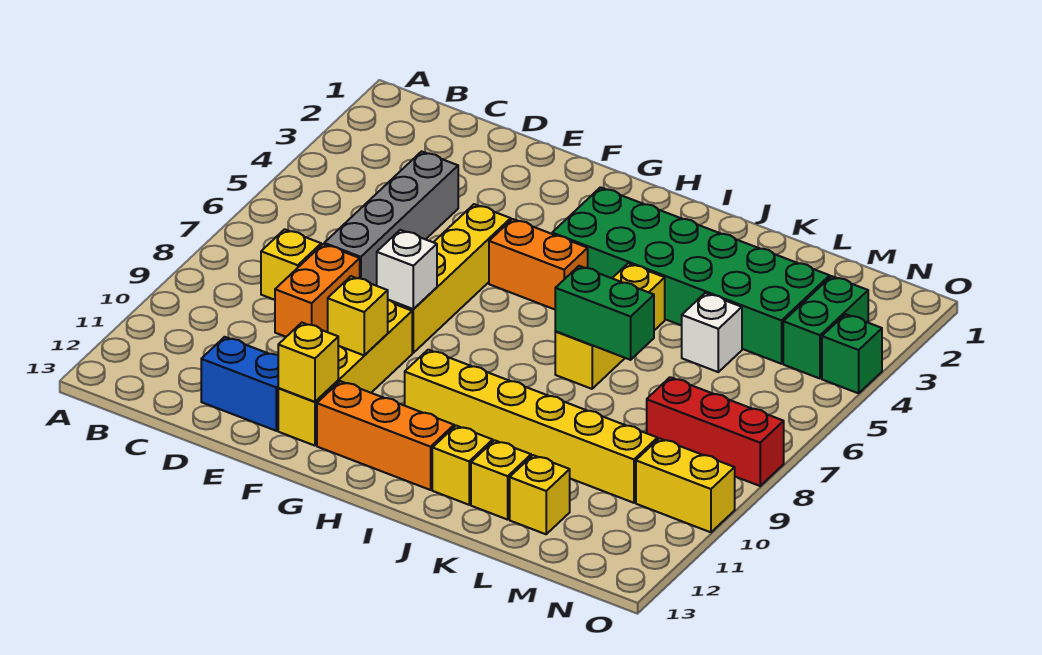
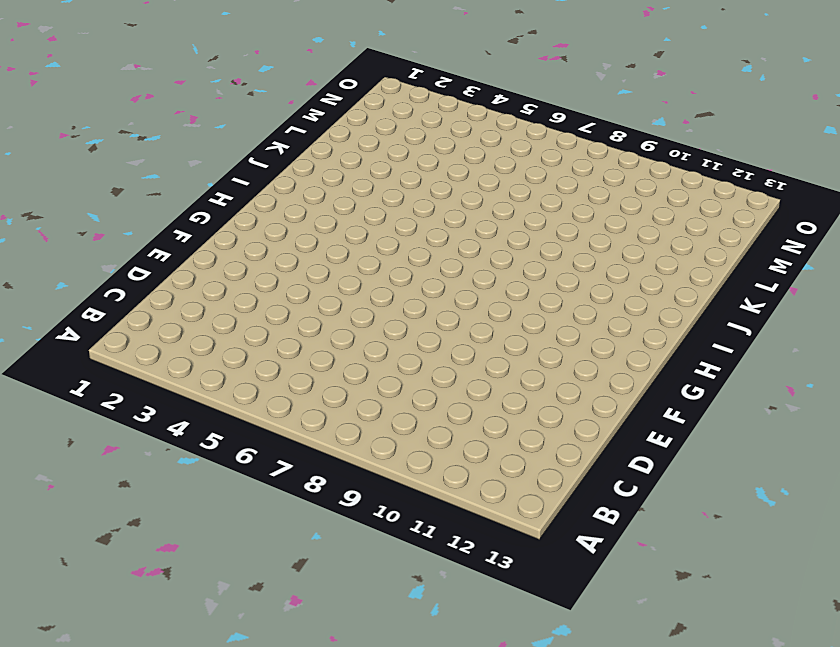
none -> yellow brick C8 level 1
none -> grey brick D4:D7 level 1
none -> orange brick D8:D9 level 1

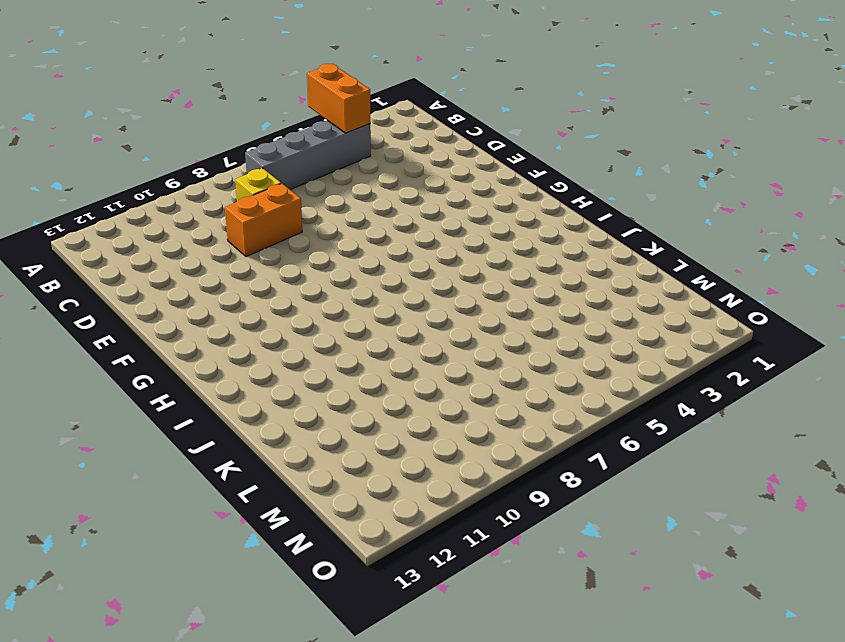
orange brick A4:B4 level 2 -> orange brick G5:H5 level 1
grey brick B4:B7 level 1 -> grey brick D4:D7 level 1
none -> blue brick D12:E12 level 1
none -> yellow brick F5:F8 level 1
none -> yellow brick F9:F12 level 1

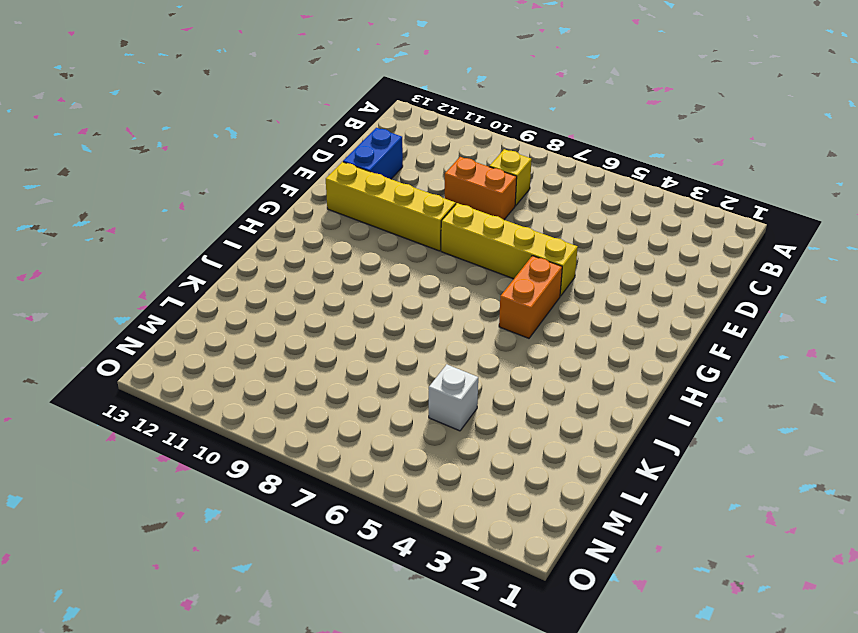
none -> grey brick D4:D7 level 1
none -> orange brick G12:I12 level 1
none -> green brick H3:M4 level 1

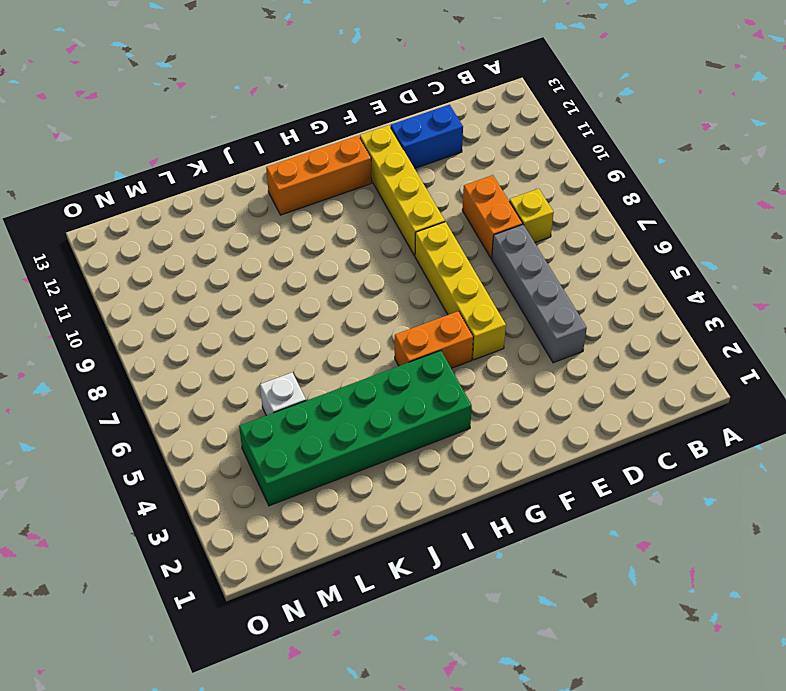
none -> yellow brick H10:M10 level 1
none -> yellow brick J5:J7 level 1
none -> yellow brick J12 level 1

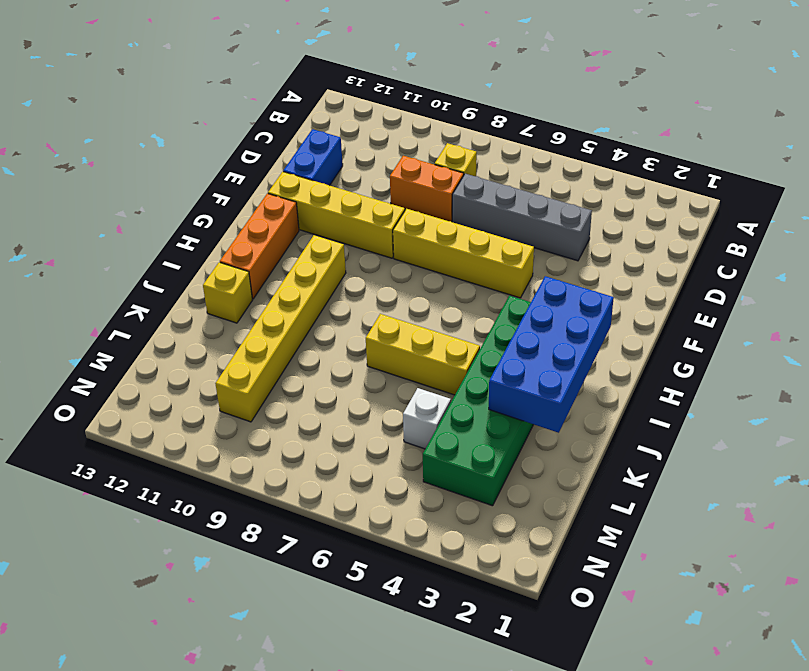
blue brick H2:K3 level 2 -> none
none -> orange brick G5:H5 level 1
none -> yellow brick K12 level 1
none -> yellow brick L12 level 1

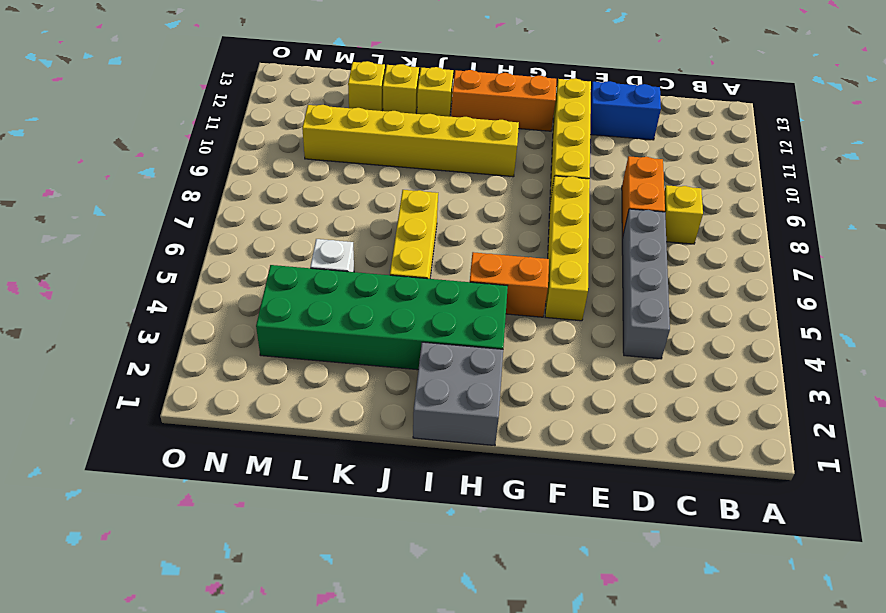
grey brick H1:I2 level 1 -> none
none -> red brick M8:O8 level 1
none -> green brick N3:N4 level 1
none -> yellow brick N10:O10 level 1

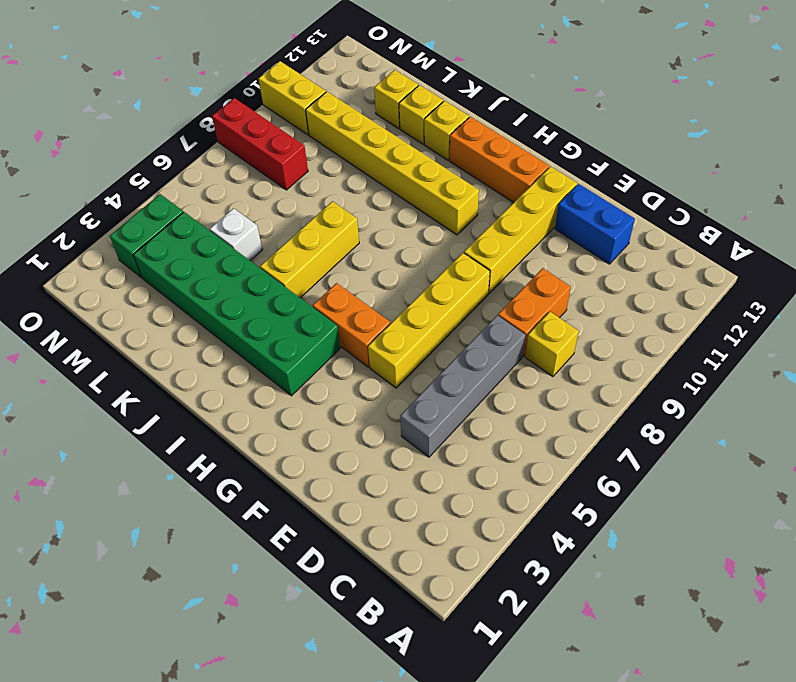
none -> green brick O4 level 1
none -> white brick F8 level 2
none -> yellow brick F10 level 2

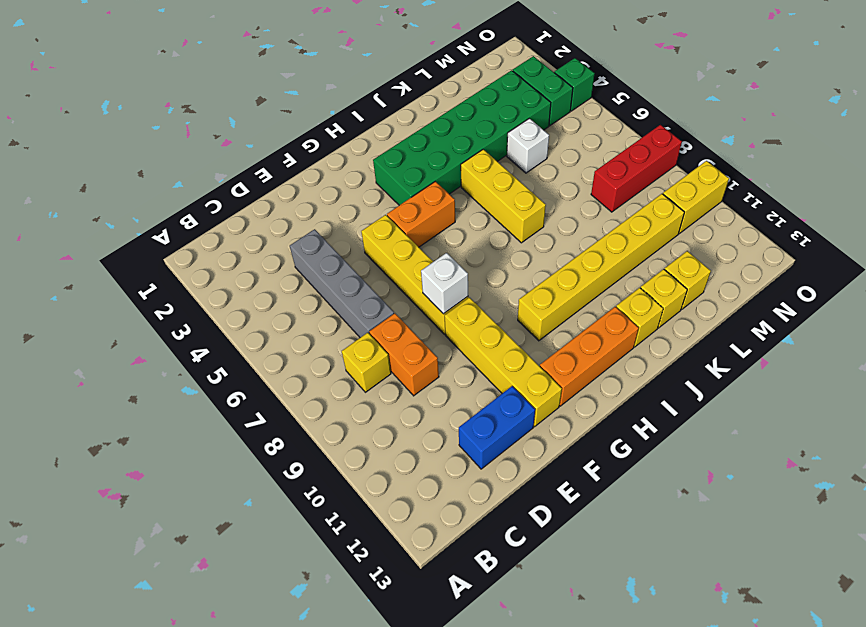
none -> yellow brick F10 level 2
none -> yellow brick F12 level 2
none -> green brick J7:K7 level 2

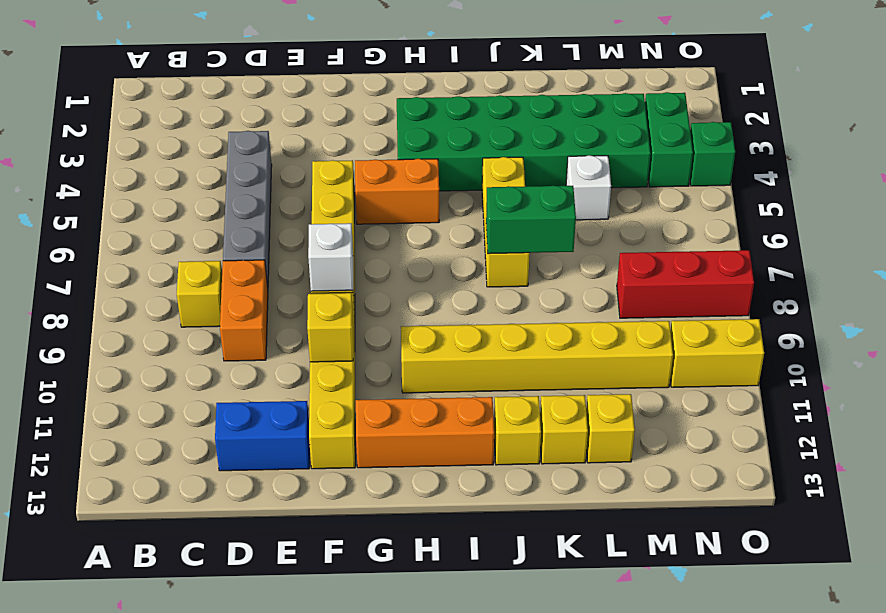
none -> yellow brick F12 level 2

